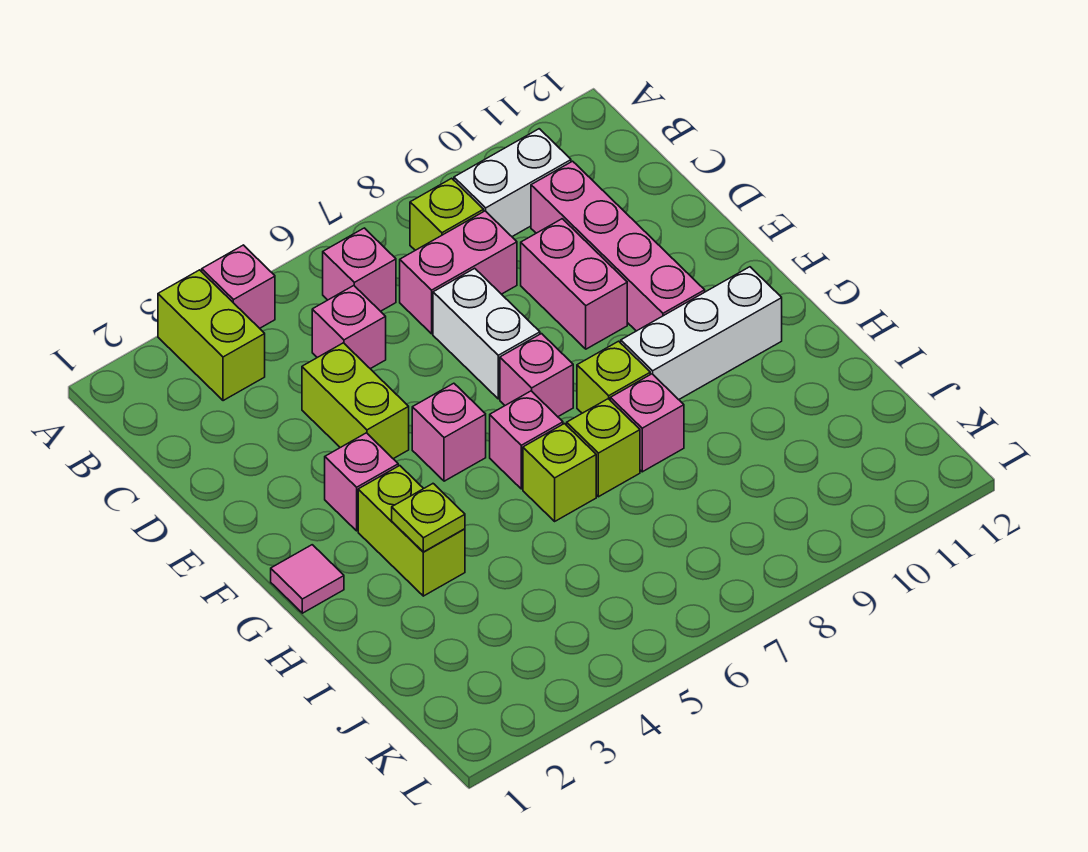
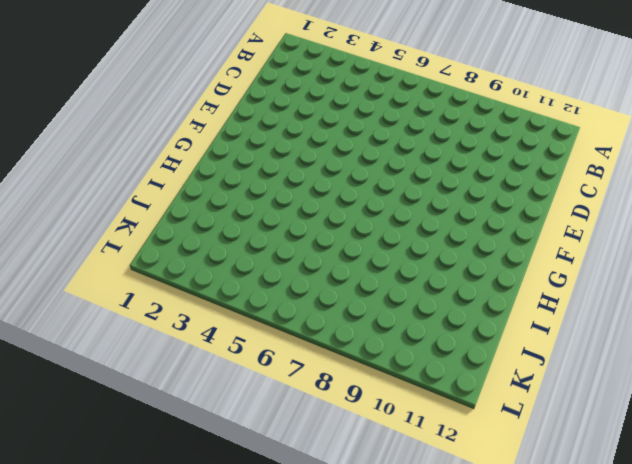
none -> lime brick A3:B3 level 1
none -> pink brick A4 level 1
none -> pink brick B6 level 1

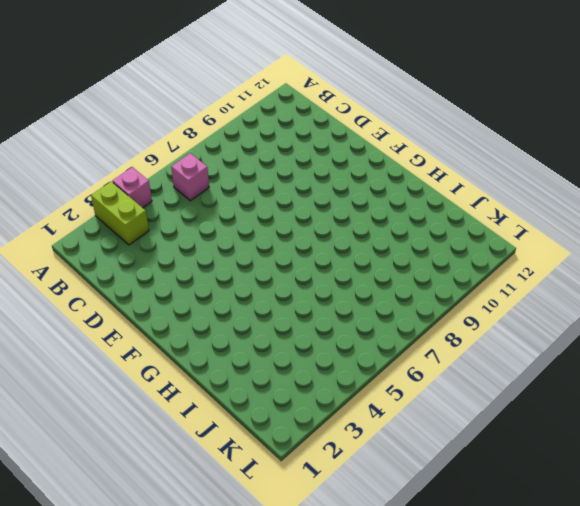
none -> lime brick B8 level 1
none -> white brick B9:B10 level 1
none -> pink brick C5 level 1

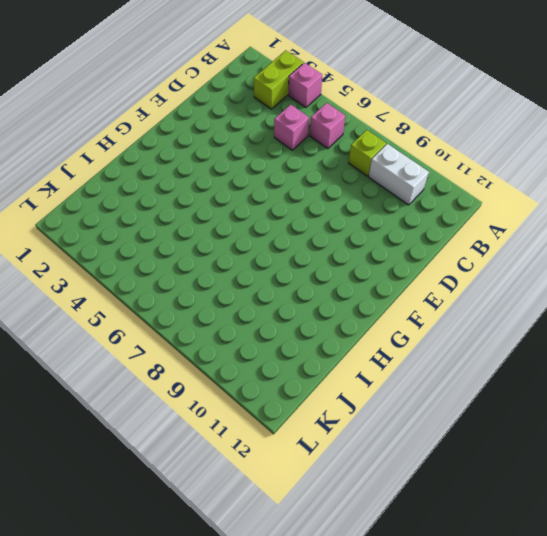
none -> pink brick C7:C8 level 1
none -> pink brick C10:F10 level 1
none -> lime brick D4:E4 level 1

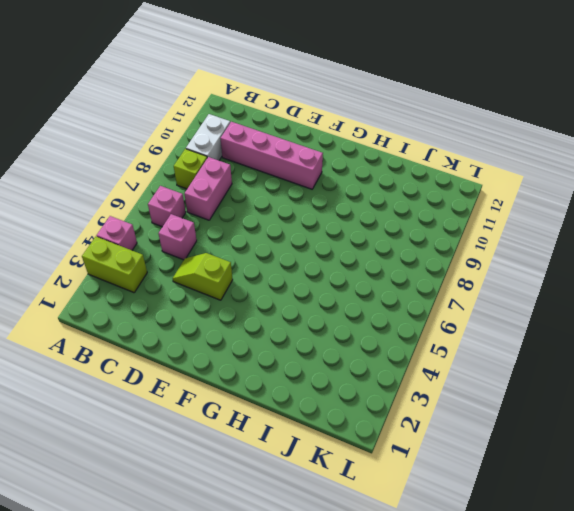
lime slope D4:E4 level 1 top E -> lime brick D4:E4 level 1
none -> white brick D7:E7 level 1
none -> pink brick D9:E9 level 1
none -> pink brick F3 level 1

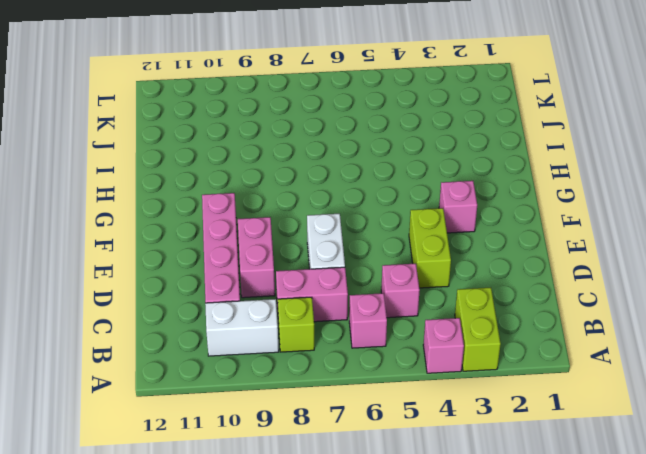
none -> pink brick F5 level 1
none -> pink brick F7 level 1
none -> pink tile G1 level 1

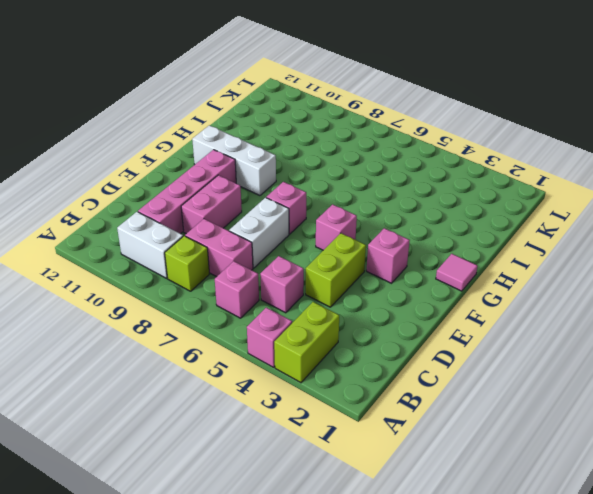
none -> lime brick G3:H3 level 1
none -> pink brick G6 level 1
none -> lime brick G8 level 1

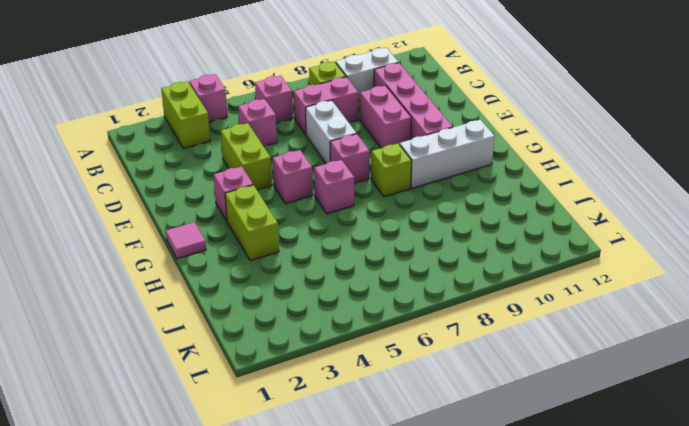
none -> lime brick H6 level 1
none -> lime brick H7 level 1
none -> pink brick H8 level 1

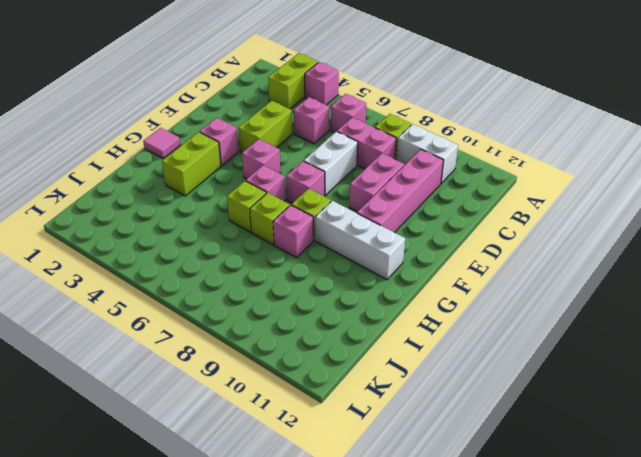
none -> lime plate H3 level 2

